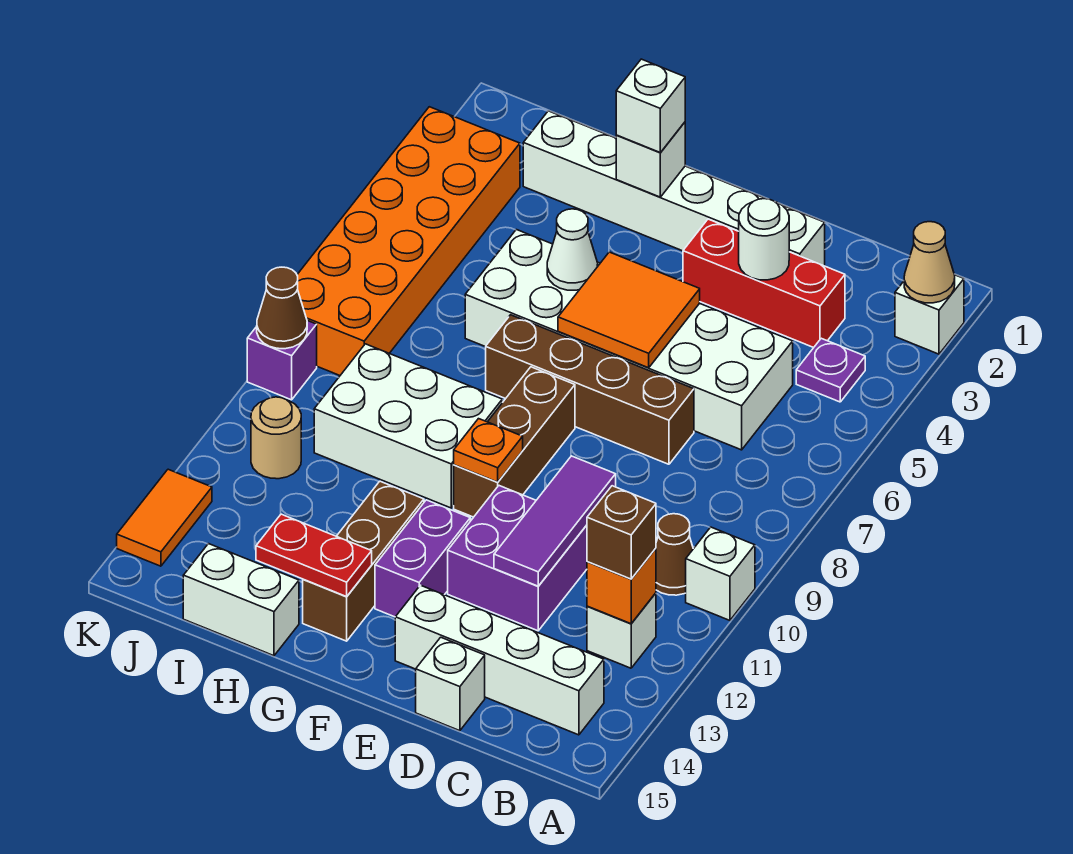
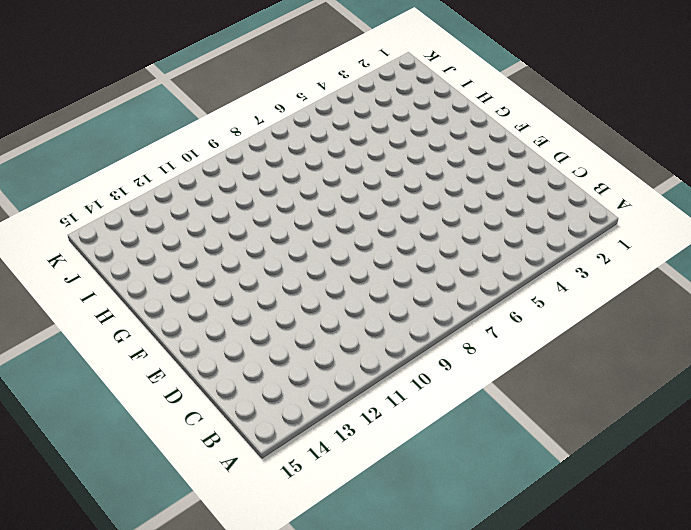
none -> white brick A2 level 1
none -> white brick A10 level 1
none -> purple plate B4 level 1
none -> brown cone B10 level 1

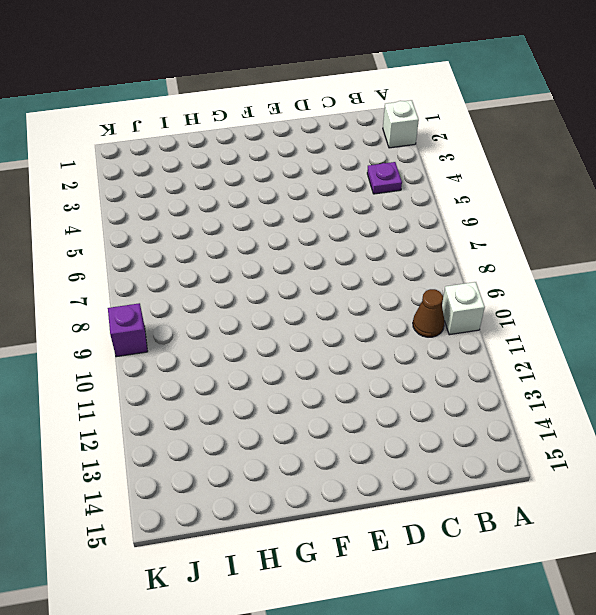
none -> white brick B12 level 1
none -> white brick B14:E14 level 1
none -> red brick C3:E3 level 1
none -> white brick C5:H6 level 1

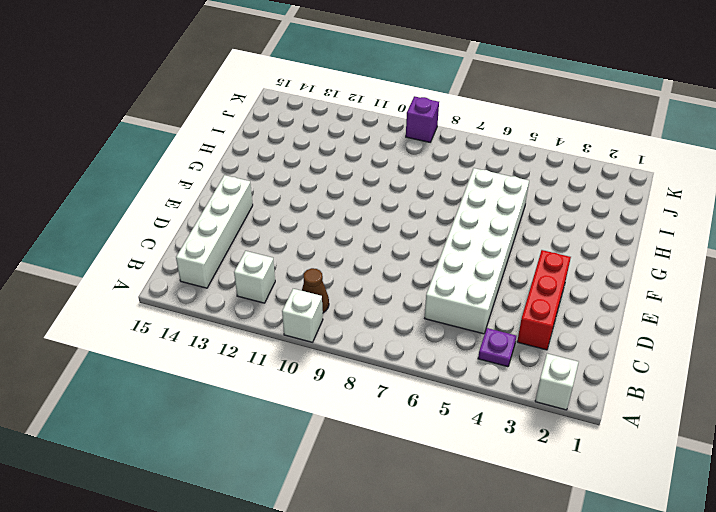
none -> white brick D2:I2 level 1
none -> brown brick D7:G7 level 1
none -> purple brick D11:E12 level 1
none -> white brick D15 level 1

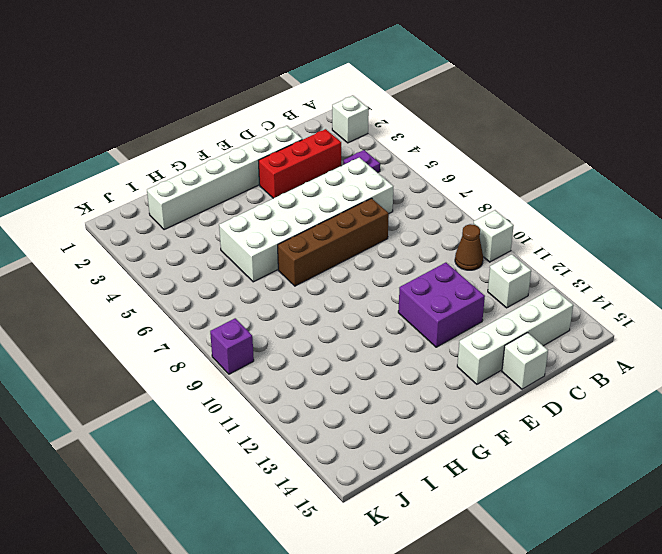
none -> brown brick F8:F10 level 1
none -> purple brick F12:F13 level 1
none -> white brick G9:I10 level 1
none -> brown brick G12:G14 level 1

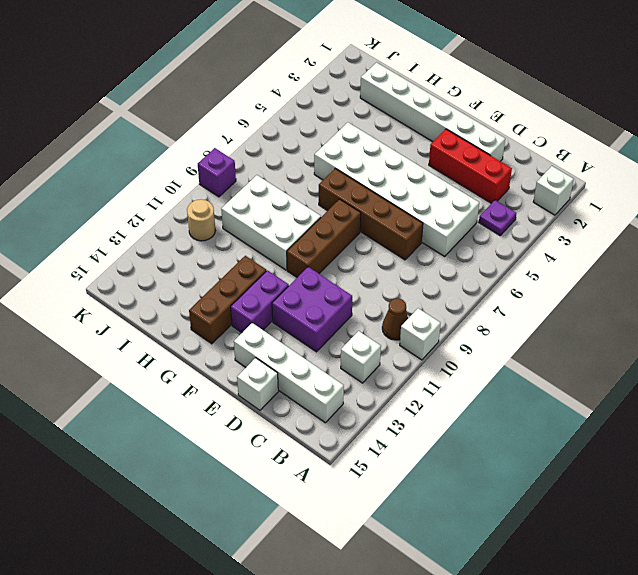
none -> white brick H15:I15 level 1
none -> orange brick J3:K8 level 1
none -> orange tile K13:K14 level 1
none -> tan cone A2 level 2

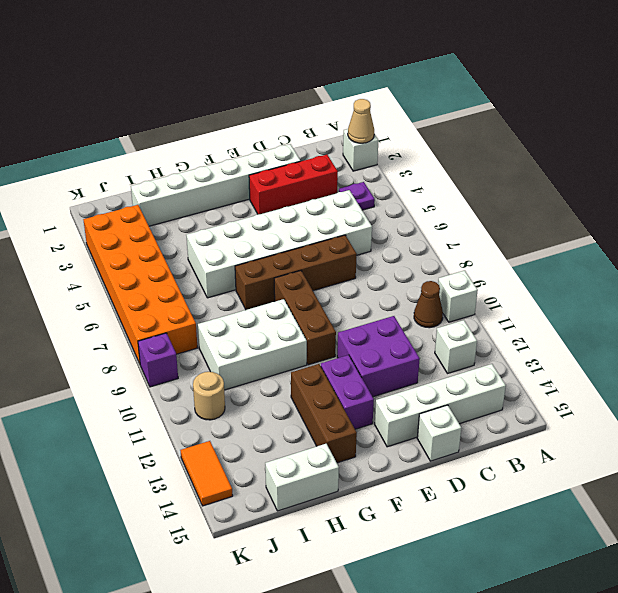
none -> orange brick B12 level 2
none -> white round brick D3 level 2
none -> purple tile D10:D12 level 2
none -> orange tile E5:F6 level 2

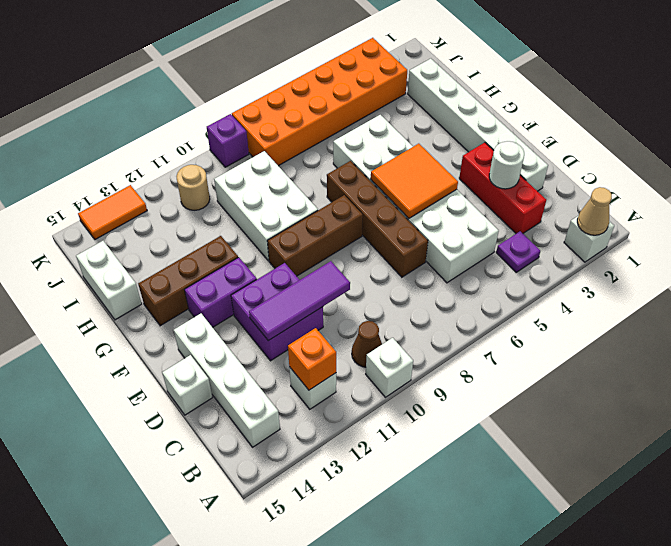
none -> orange plate F10 level 2
none -> white brick G2 level 2
none -> white cone G5 level 2
none -> red plate G14:H14 level 2

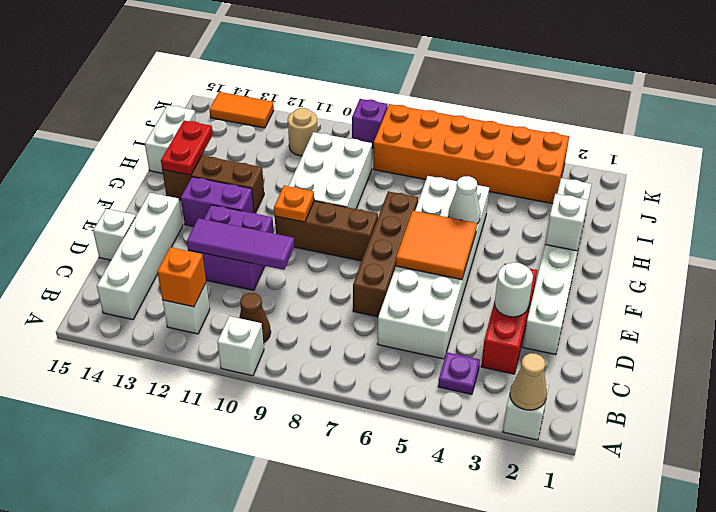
none -> brown cone K9 level 2
none -> brown brick B12 level 3
none -> white brick G2 level 3

